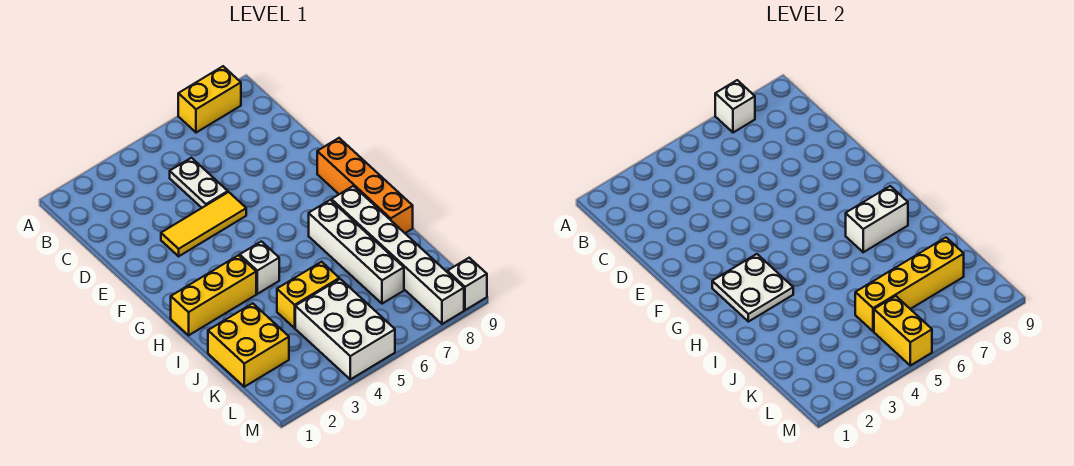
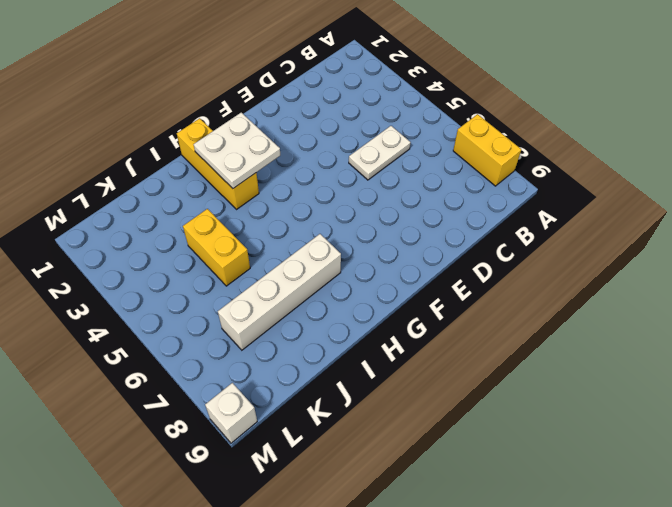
none -> yellow tile E3:E5 level 1
none -> orange brick F9:I9 level 1
none -> white brick H4 level 1

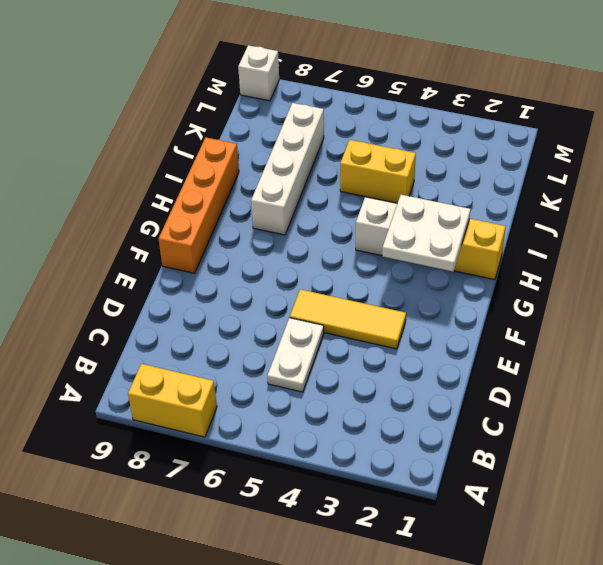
none -> white brick H8:M8 level 1
none -> yellow brick J1:K2 level 1
none -> white brick K4:M5 level 1

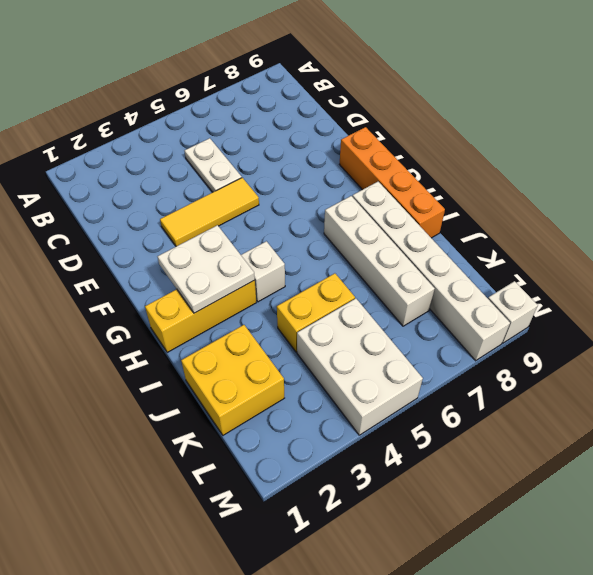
none -> yellow brick A7:A8 level 1
none -> white brick A7 level 2
none -> white brick H7:H8 level 2

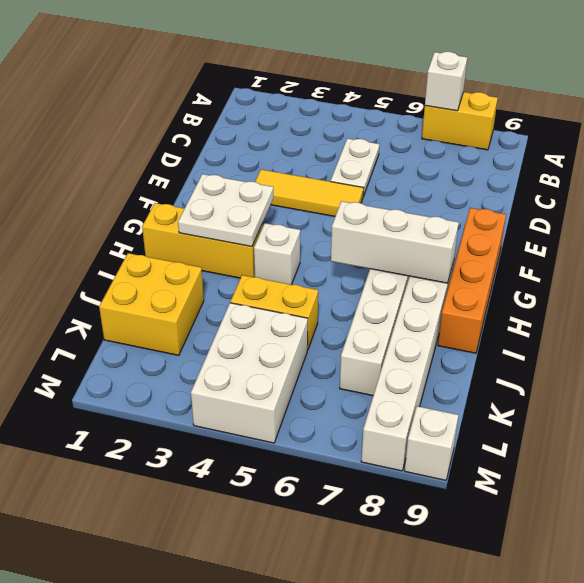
white brick H6:H8 level 2 -> white brick H7:H8 level 2
none -> yellow brick K5:K8 level 2
none -> yellow brick L5:M5 level 2

